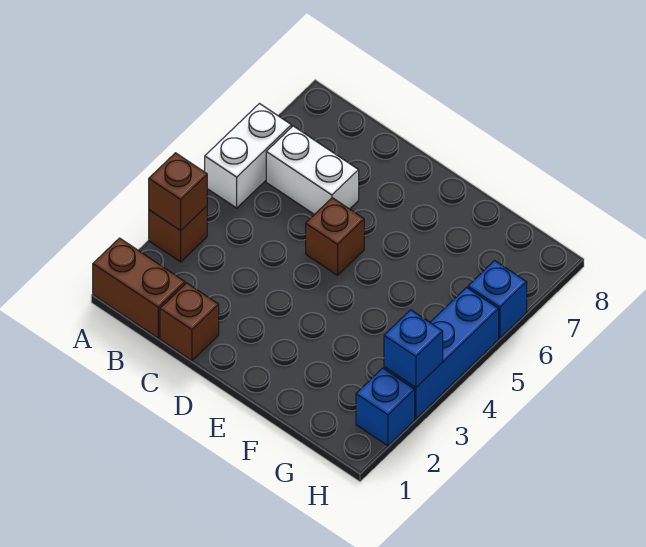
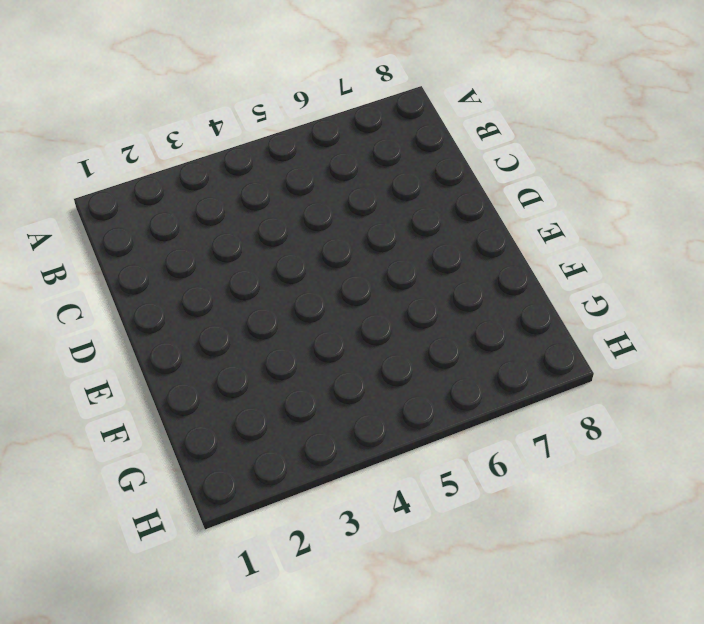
none -> brown brick A1:B1 level 1
none -> brown brick A3 level 1

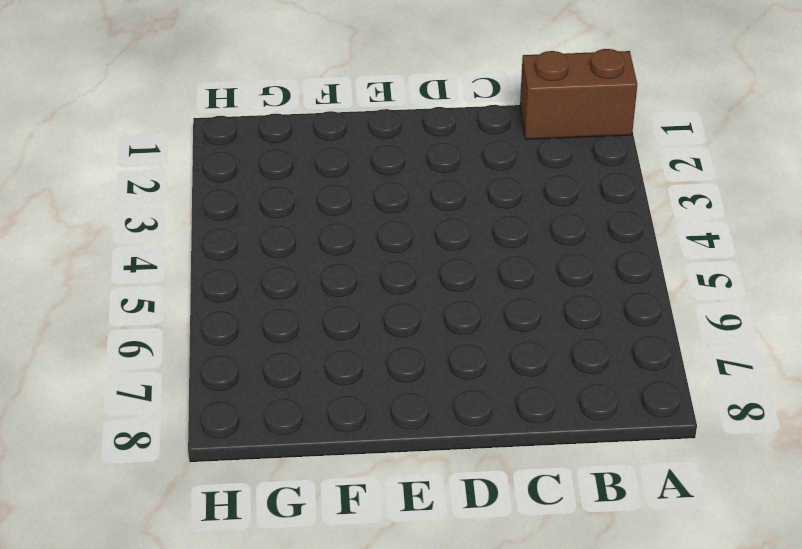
none -> brown brick A3 level 1
none -> white brick A5:A6 level 1

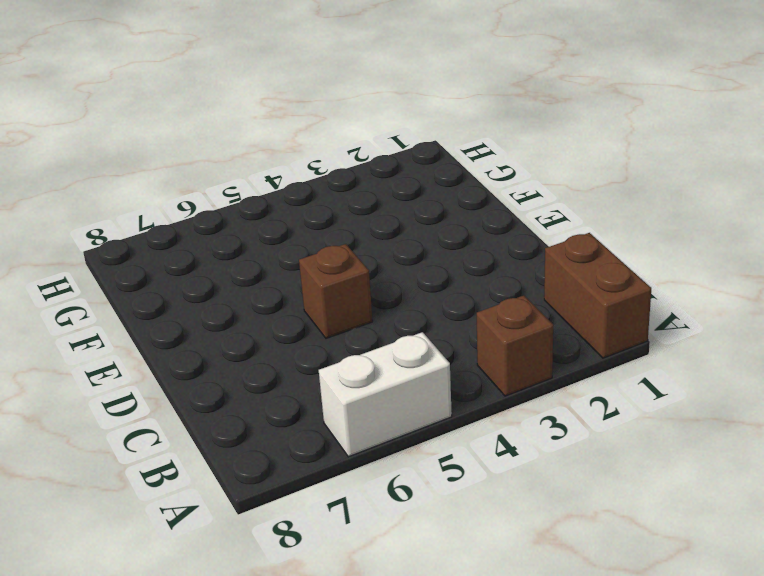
none -> white brick B6:C6 level 1
none -> brown brick C1 level 1

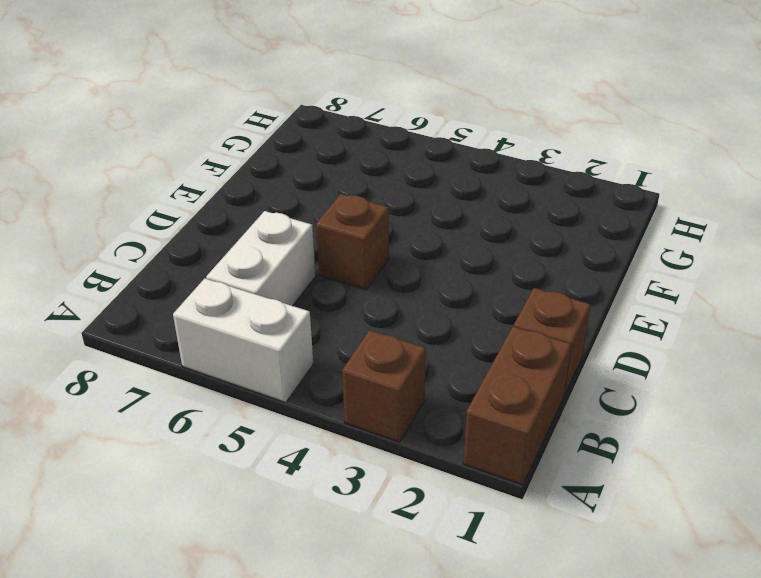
none -> blue brick H2 level 1
none -> blue brick H3:H5 level 1

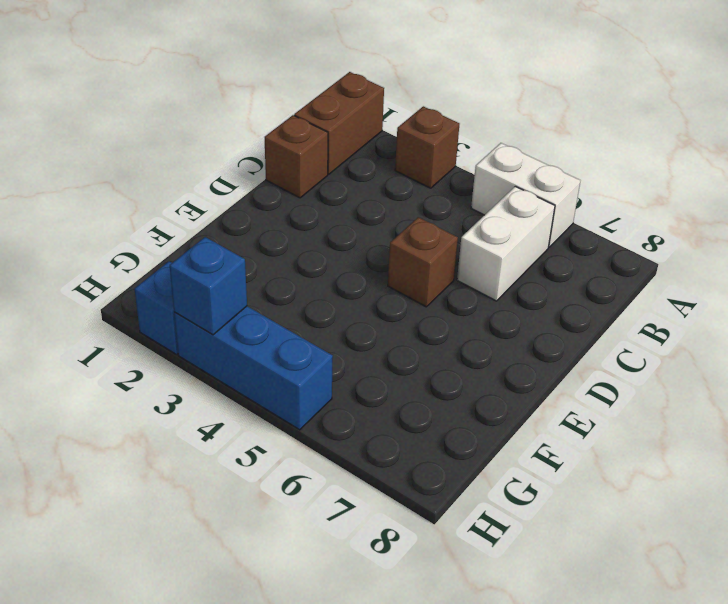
none -> blue brick H6 level 1
none -> brown brick A3 level 2

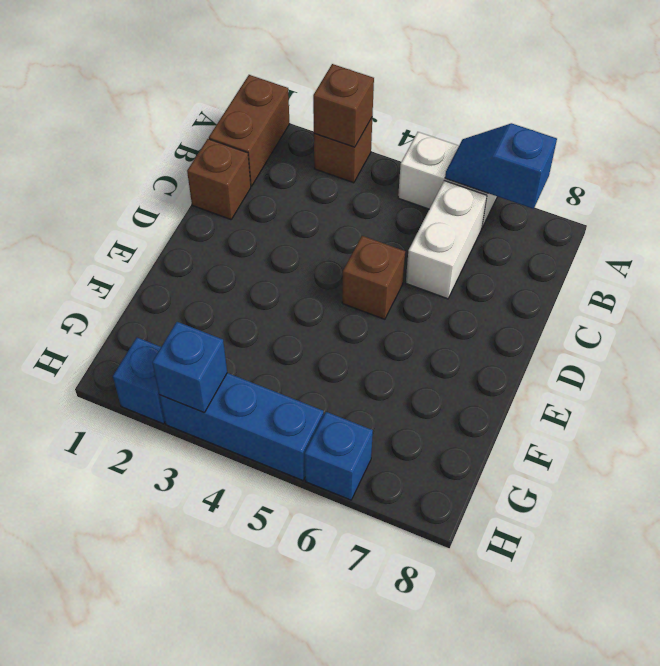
blue slope A6:A7 level 2 top 7 -> none

